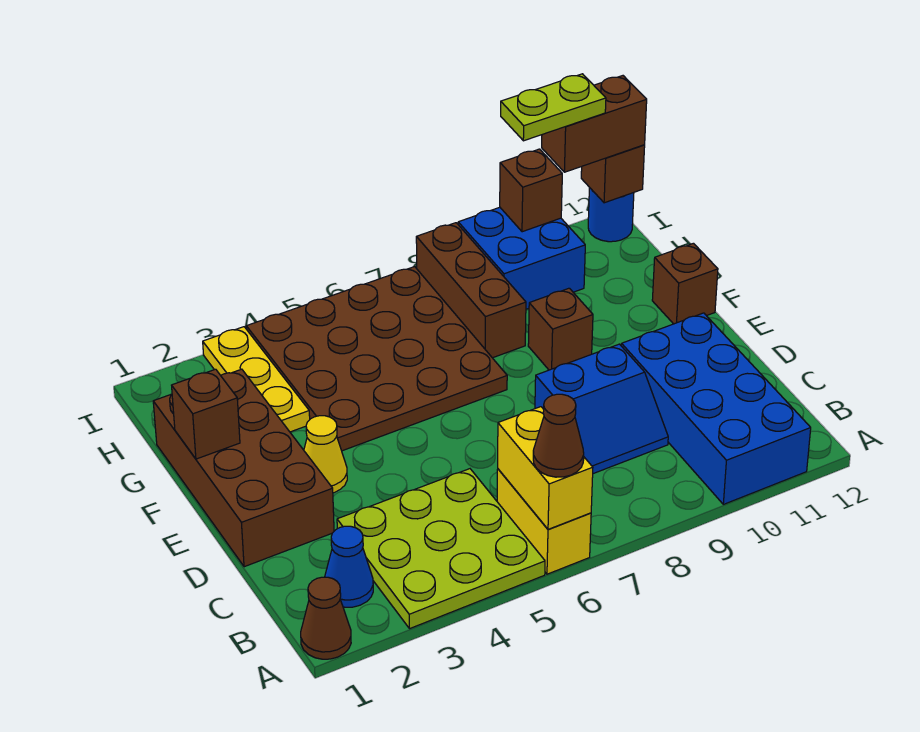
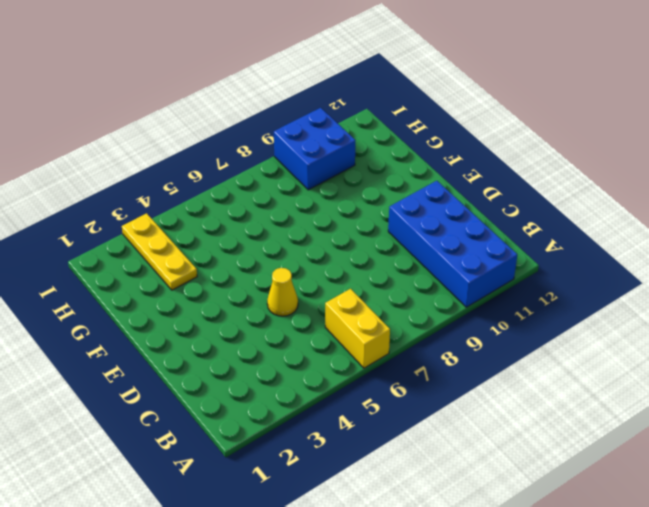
yellow cone D5 level 1 -> yellow cone E3 level 1
none -> brown cone A1 level 1
none -> lime plate A3:C5 level 1
none -> blue cone B2 level 1

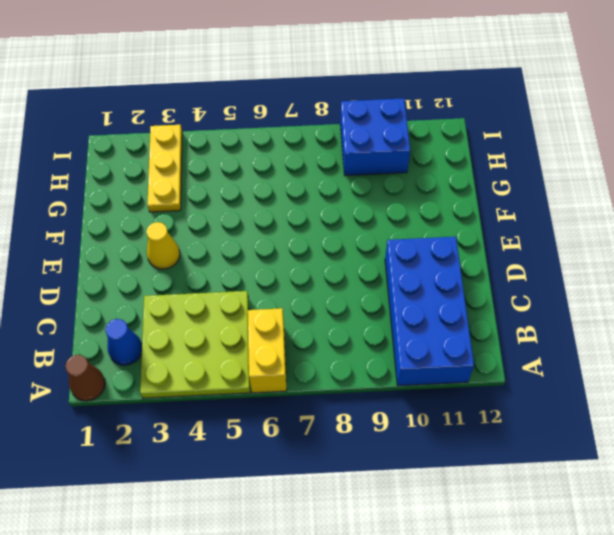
none -> blue slope C8:D9 level 1 top D
none -> brown brick D1:G2 level 1
none -> brown plate F4:I7 level 1

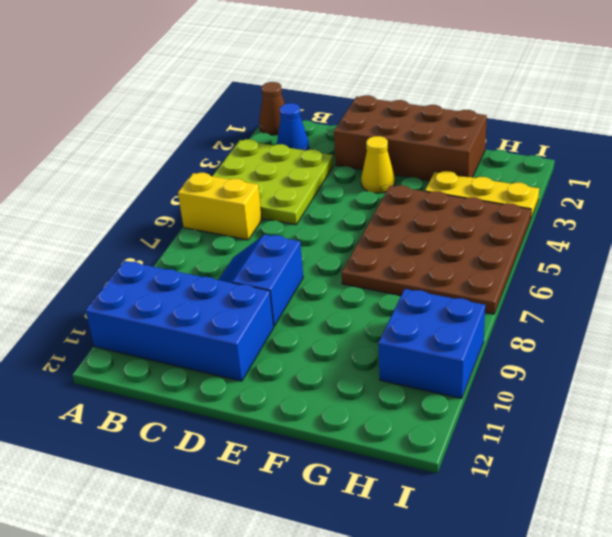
none -> brown brick F9 level 1
none -> brown brick F12 level 1
none -> brown brick G8:I8 level 1

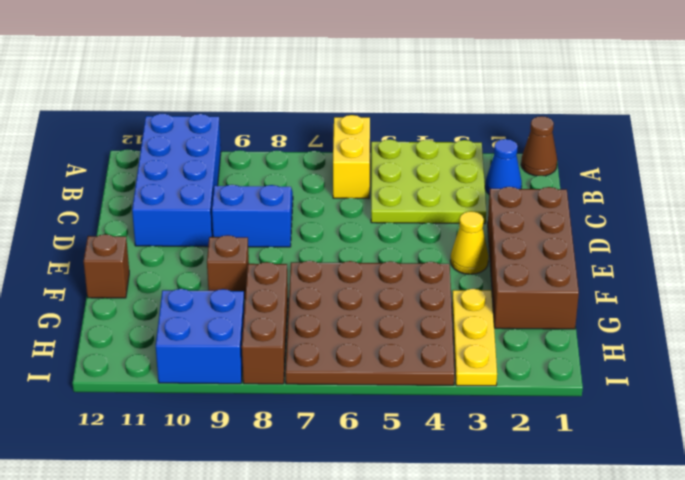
none -> blue round brick I12 level 1
none -> yellow brick A6:B6 level 2
none -> brown brick F1 level 2

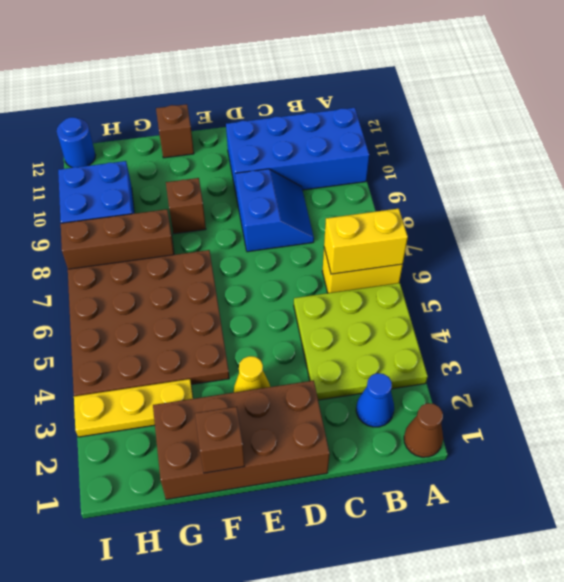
none -> brown brick I10 level 2
none -> brown brick I12 level 2
none -> brown cone A6 level 3

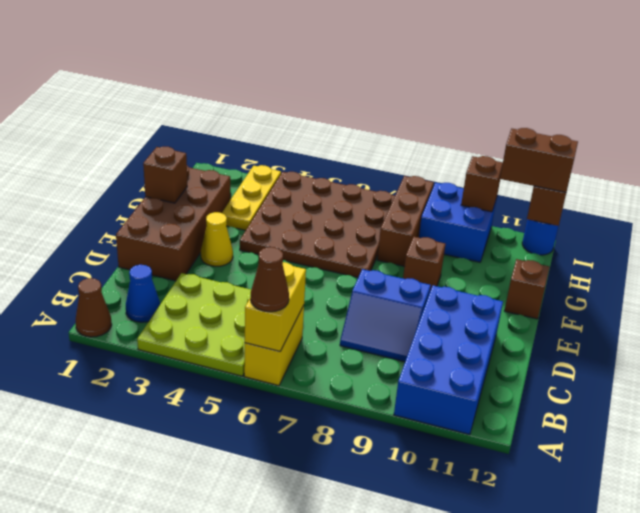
none -> lime plate I10:I11 level 4

